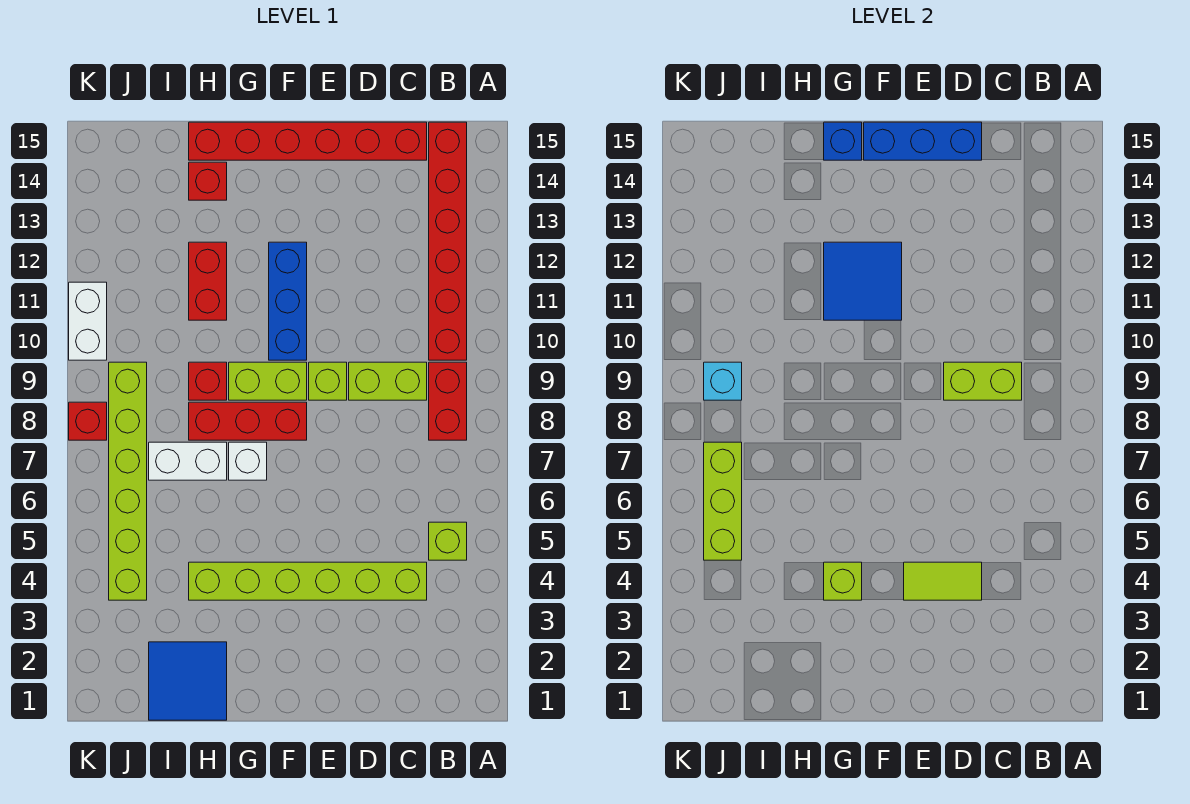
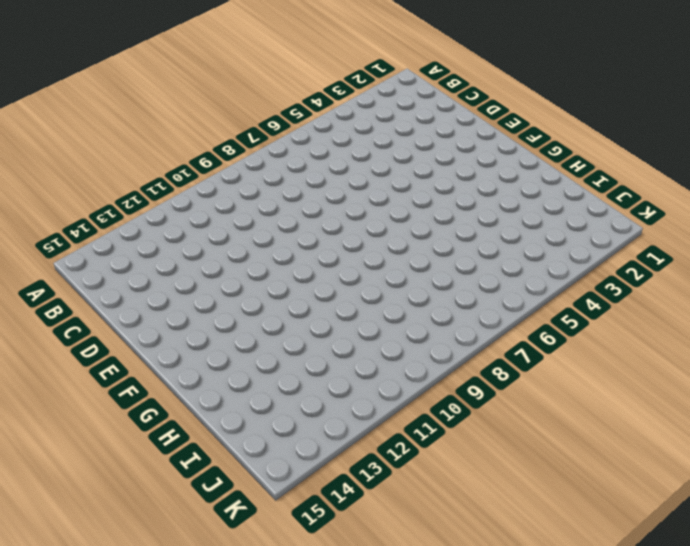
none -> lime brick B5 level 1
none -> red brick B8:B9 level 1
none -> red brick B10:B15 level 1

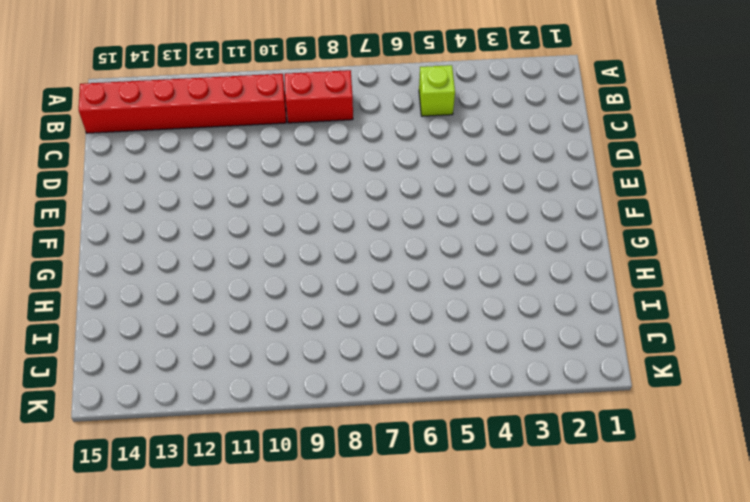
none -> lime brick C4:H4 level 1
none -> lime brick C9:D9 level 1
none -> red brick C15:H15 level 1

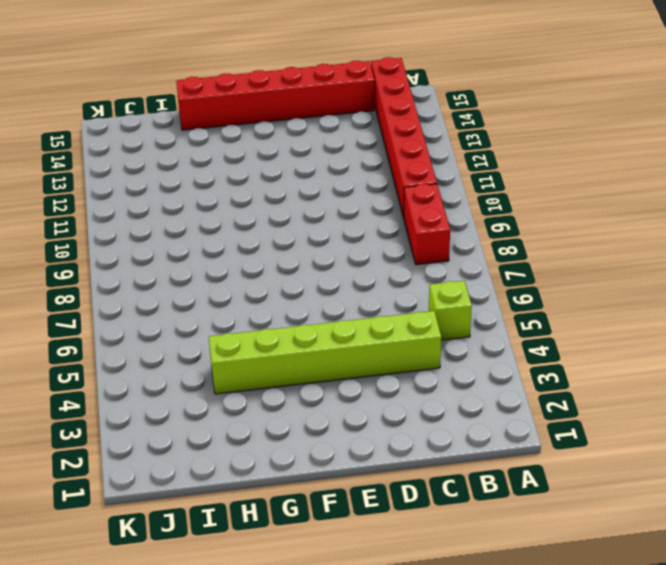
none -> lime brick C9:D9 level 1
none -> lime brick E9 level 1
none -> red brick F8:H8 level 1

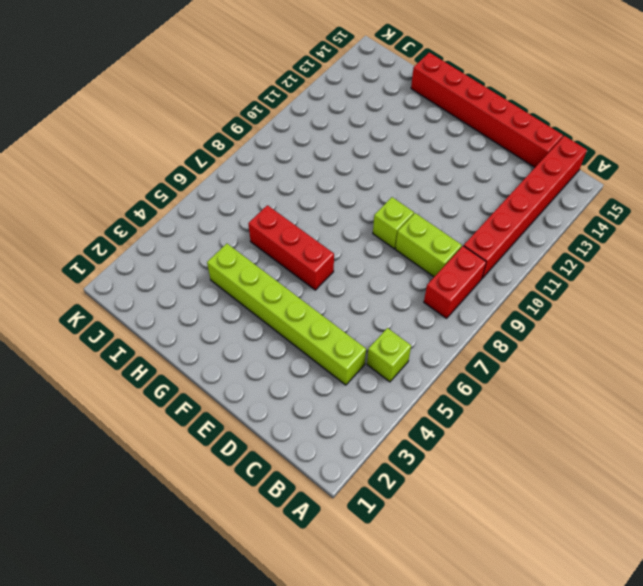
red brick F6:H6 level 1 -> red brick F8:H8 level 1
none -> lime brick F9:G9 level 1
none -> blue brick F10:F12 level 1
none -> white brick G7 level 1

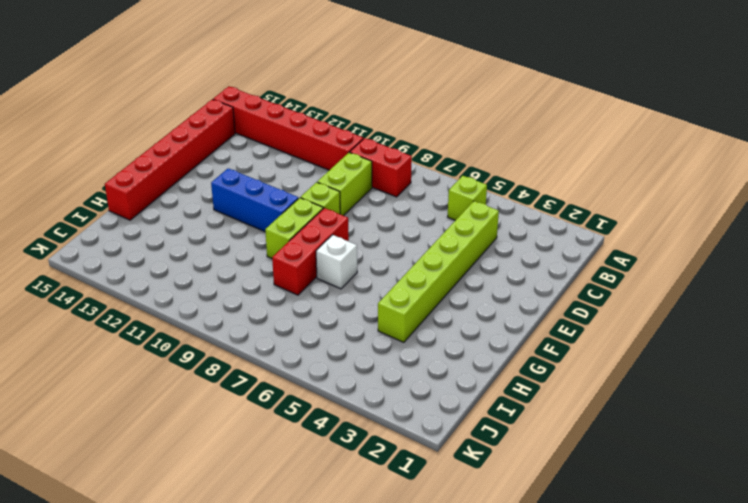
none -> blue tile H1:I2 level 1
none -> white brick H7:I7 level 1
none -> red brick H9 level 1

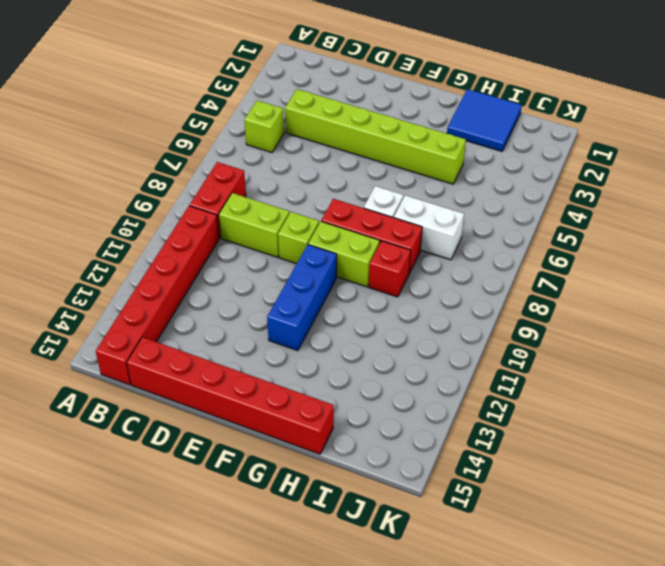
none -> red brick H11:H12 level 1
none -> red brick H14 level 1
none -> lime brick J4:J9 level 1

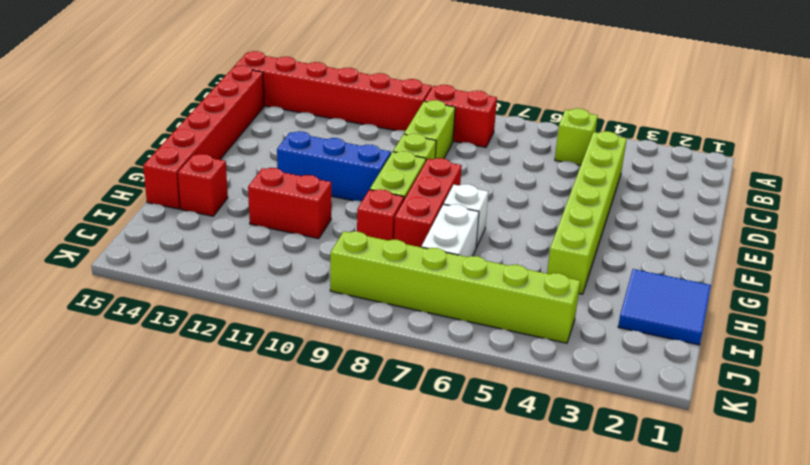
none -> red brick K8 level 1
none -> white brick K10:K11 level 1
none -> lime brick C9:D9 level 2

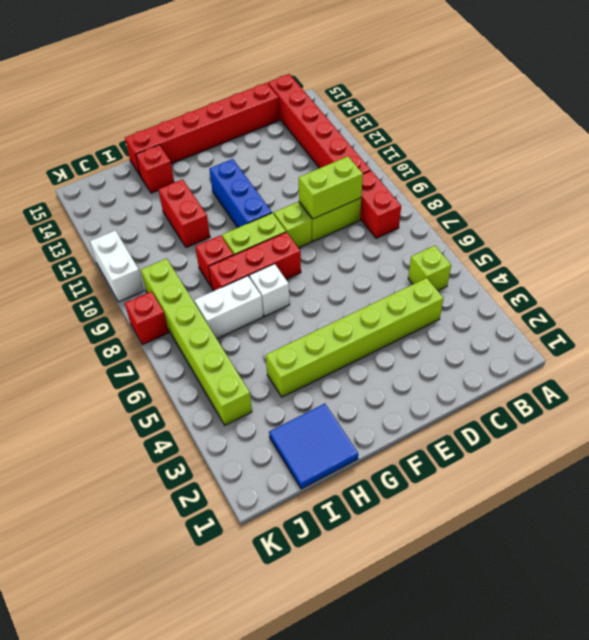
none -> lime tile D4:E4 level 2
none -> blue brick D15:F15 level 2
none -> blue tile F11:G12 level 2

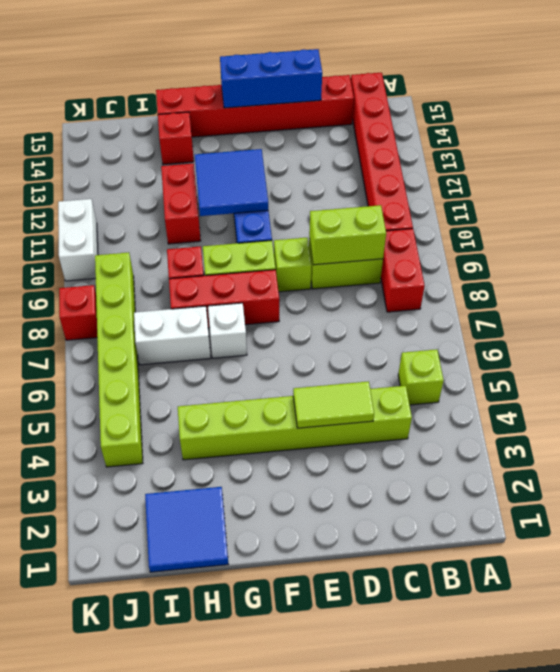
none -> lime brick G4 level 2
none -> blue brick G15 level 2
none -> lime brick J5:J7 level 2

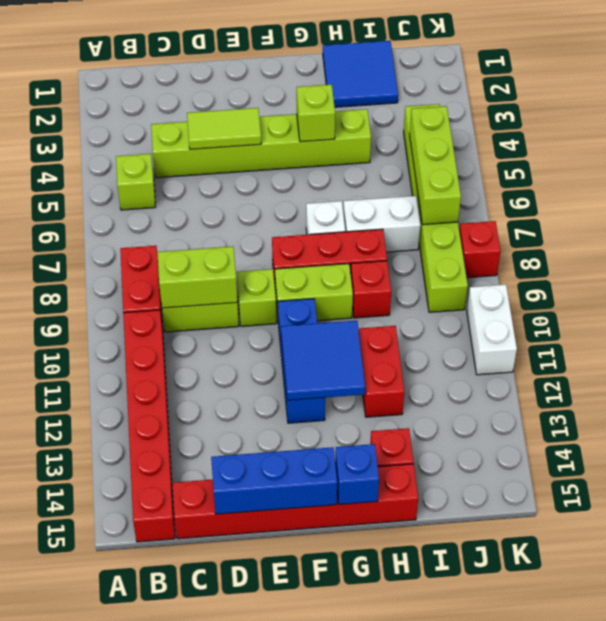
none -> cyan brick J9 level 2

